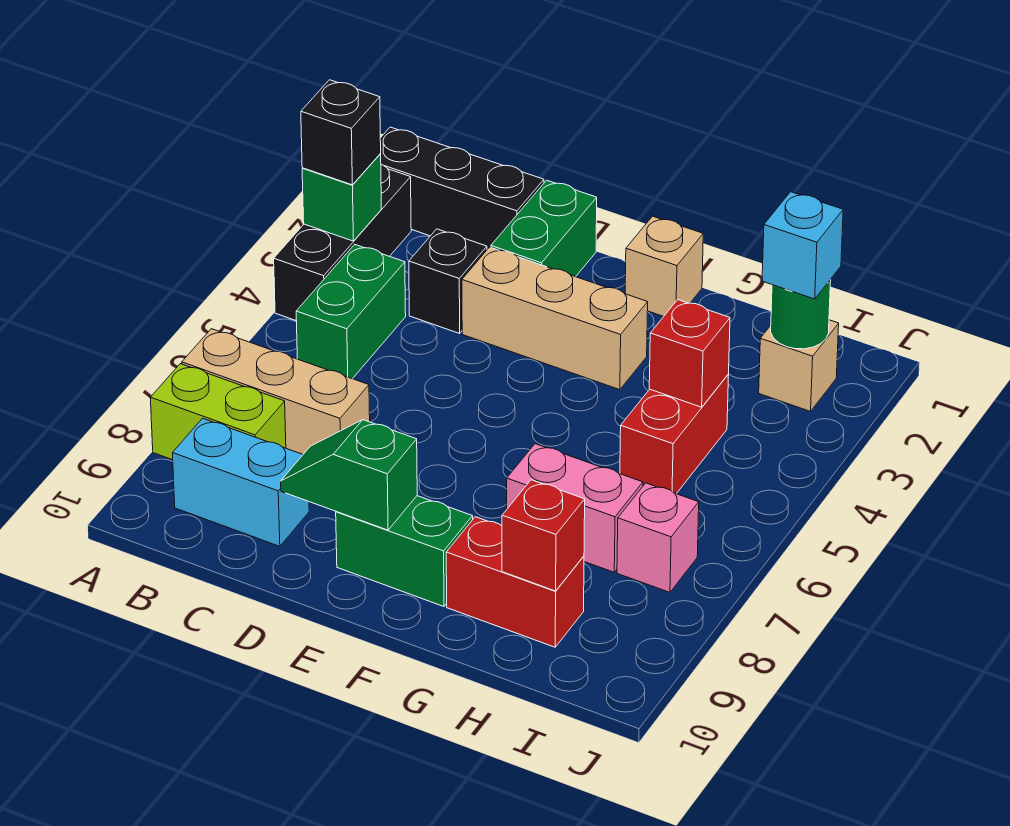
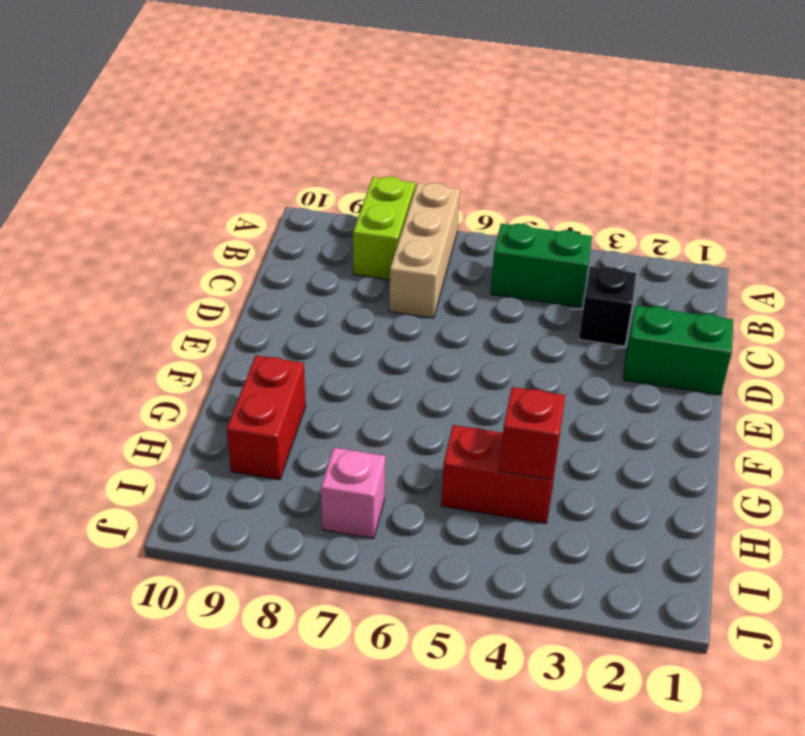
none -> black brick A1:C1 level 1
none -> black brick A2:A4 level 1
none -> cyan brick B9:C9 level 1

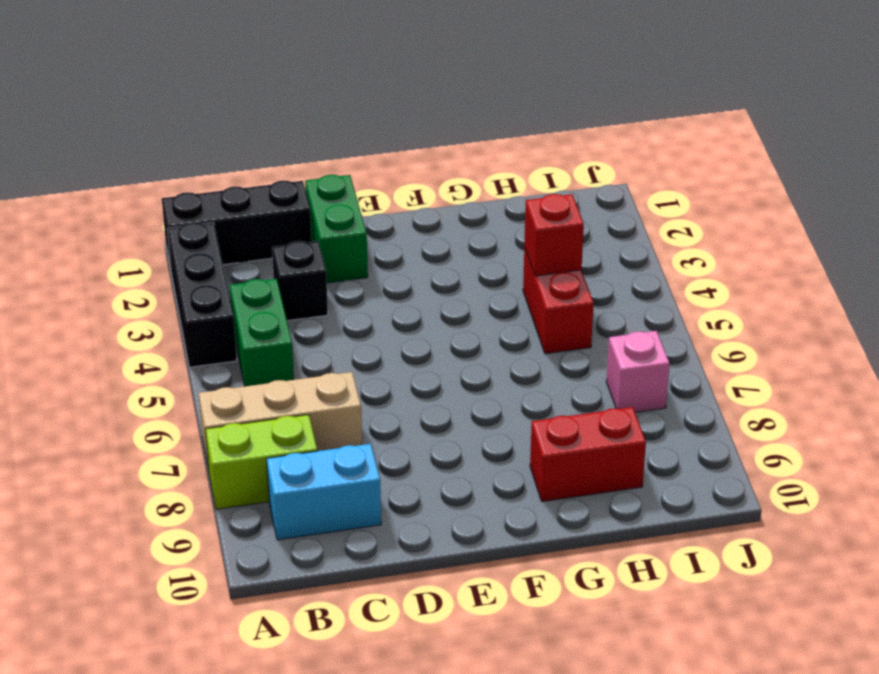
none -> tan brick D3:F3 level 1
none -> green brick E9:F9 level 1
none -> tan brick F1 level 1

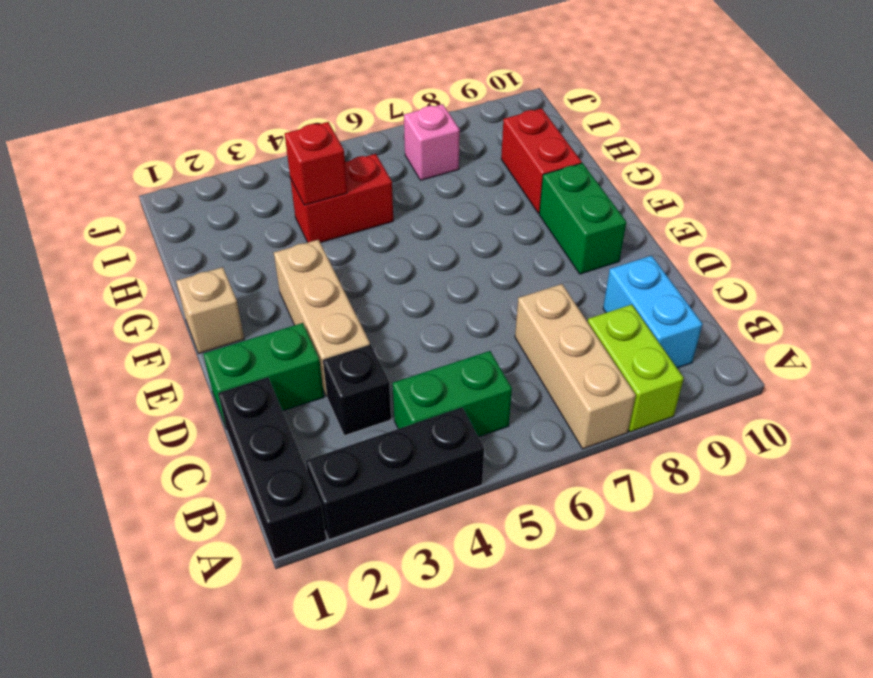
none -> pink brick G7:H7 level 1
none -> tan brick I2 level 1
none -> green brick A3 level 2

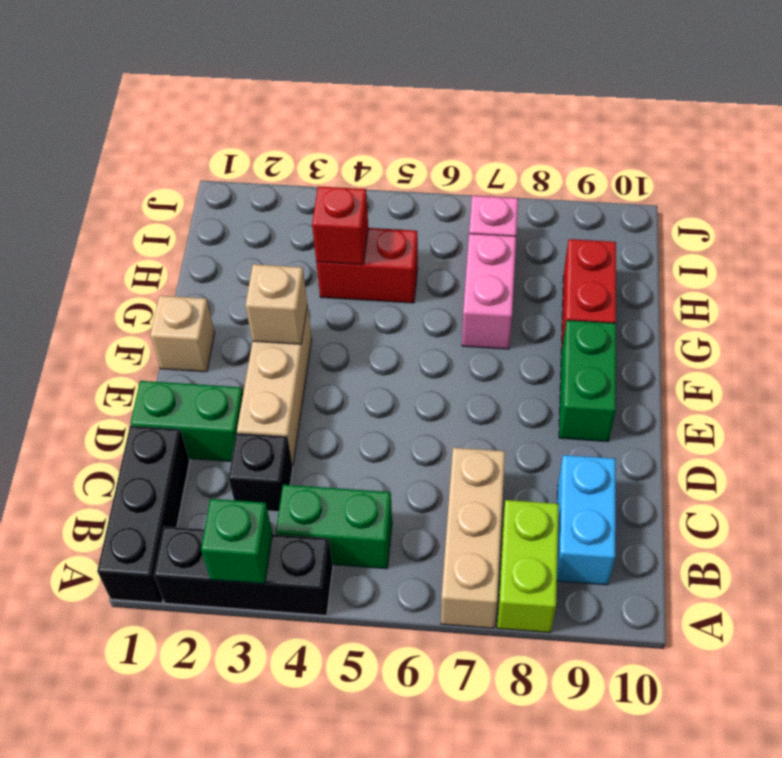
tan brick F3 level 2 -> tan brick I2 level 1
none -> green slope D9:E9 level 2 top E
none -> red brick H9 level 2
none -> green round brick I2 level 2

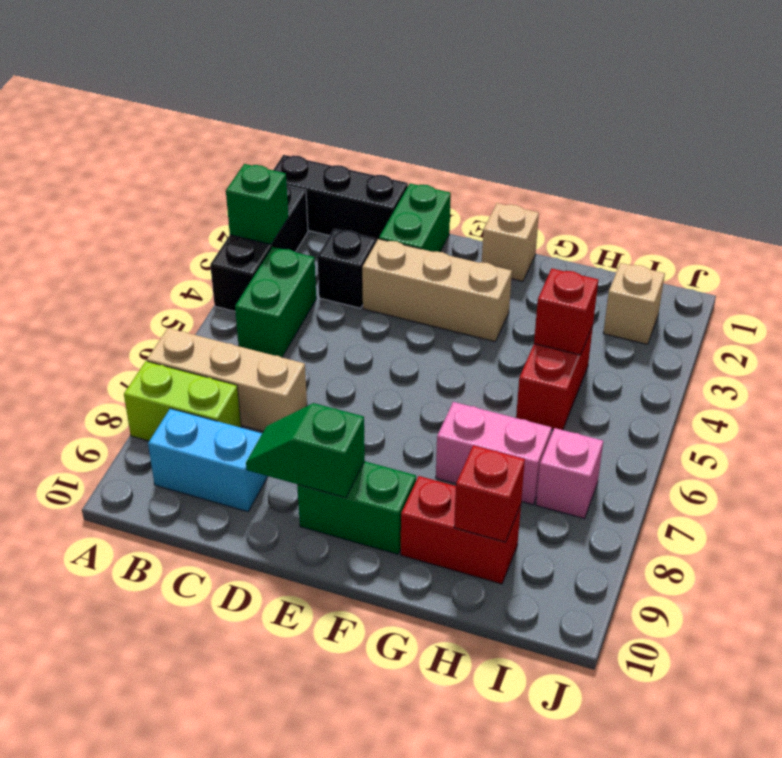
none -> green round brick I2 level 2
none -> black brick A3 level 3
none -> cyan brick I2 level 3

